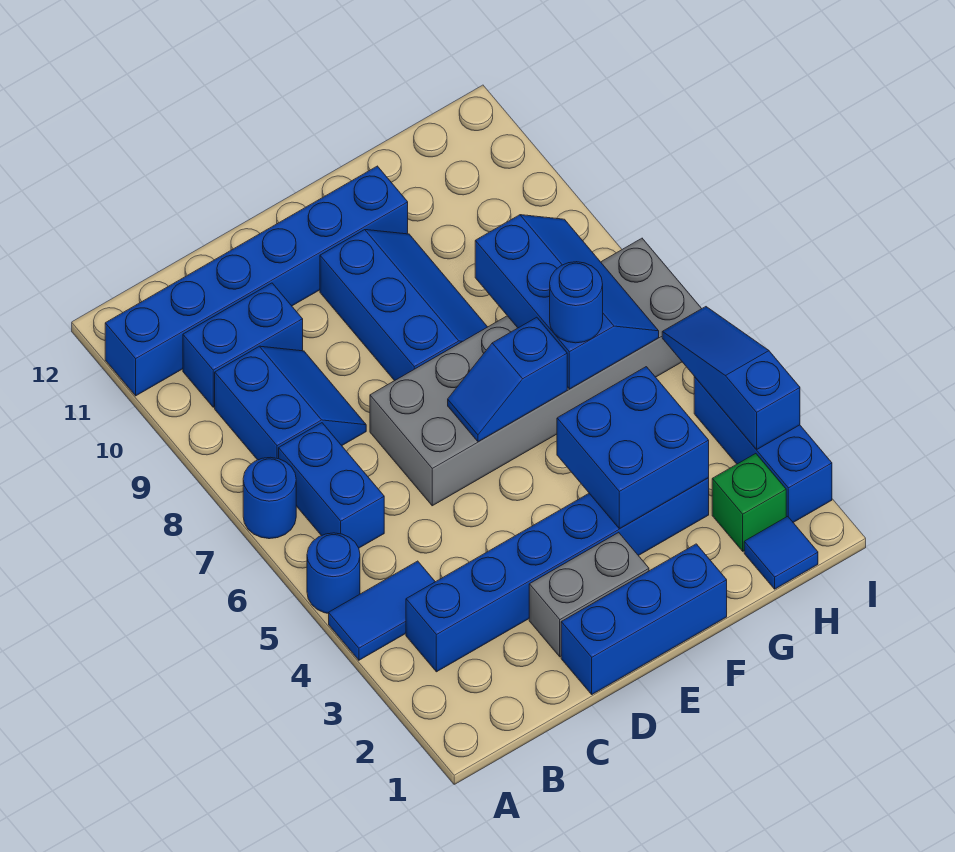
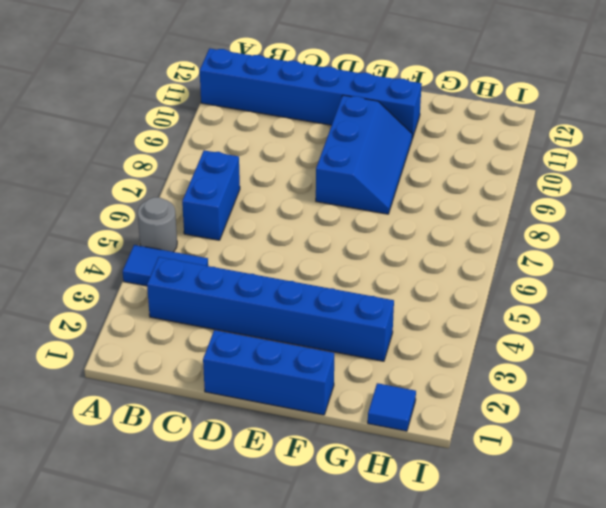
grey round brick A5 level 1 -> blue round brick A5 level 1
none -> blue round brick A7 level 1
none -> blue slope B8:C9 level 1 top B
none -> blue brick B10:C10 level 1

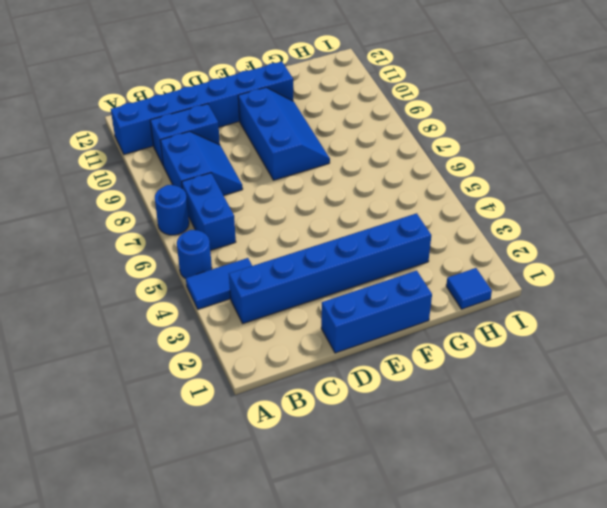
none -> grey brick D2:E2 level 1
none -> grey brick D6:I7 level 1
none -> green brick H2 level 1

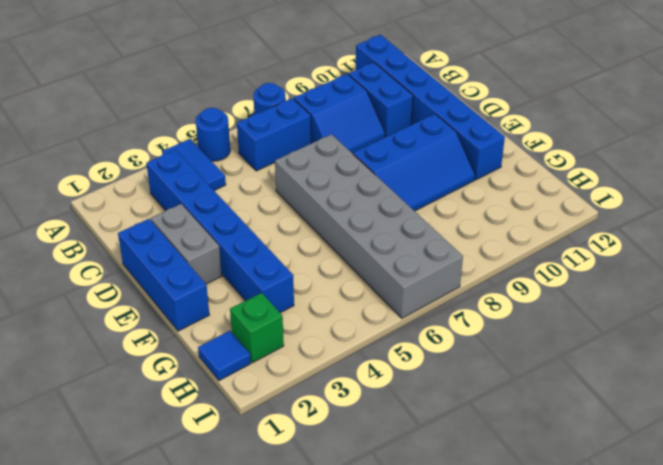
none -> blue brick I2:I4 level 1
none -> blue slope E6:F6 level 2 top F
none -> blue brick F3:G4 level 2

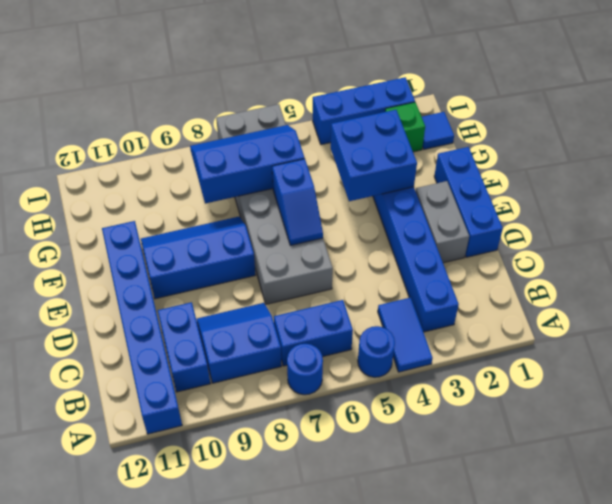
none -> blue slope I3:I5 level 2 top 3
none -> blue round brick G6 level 3

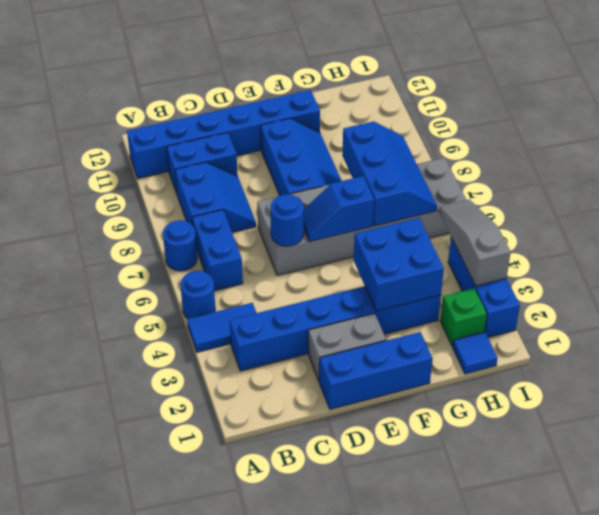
blue round brick D6 level 2 -> blue round brick G6 level 3
grey slope I3:I5 level 2 top 3 -> blue slope I3:I5 level 2 top 3

